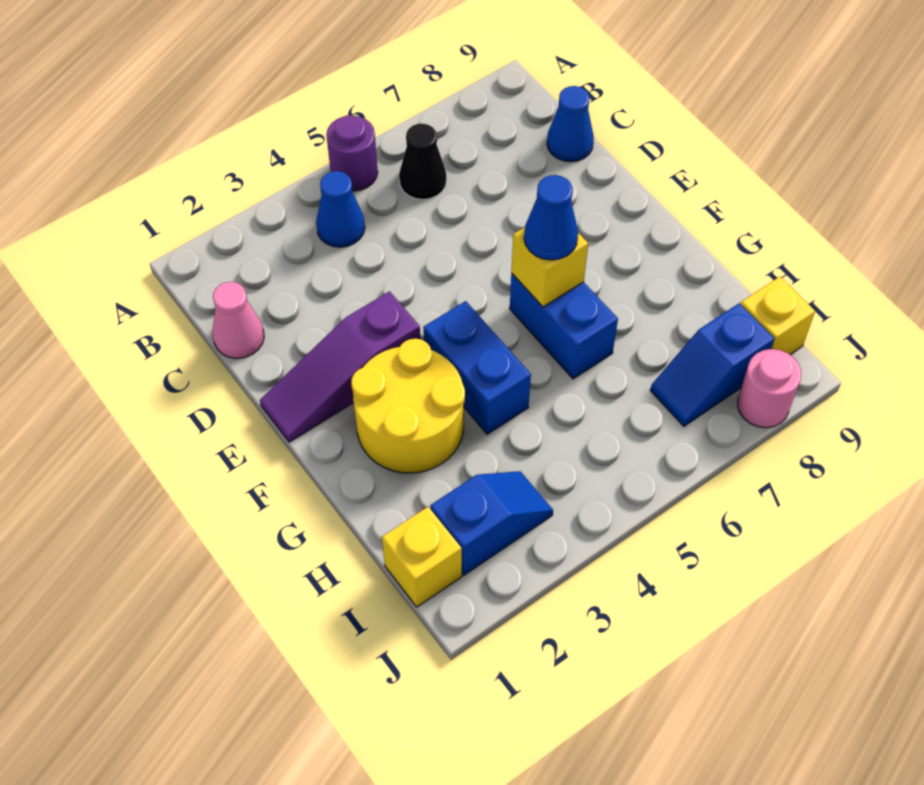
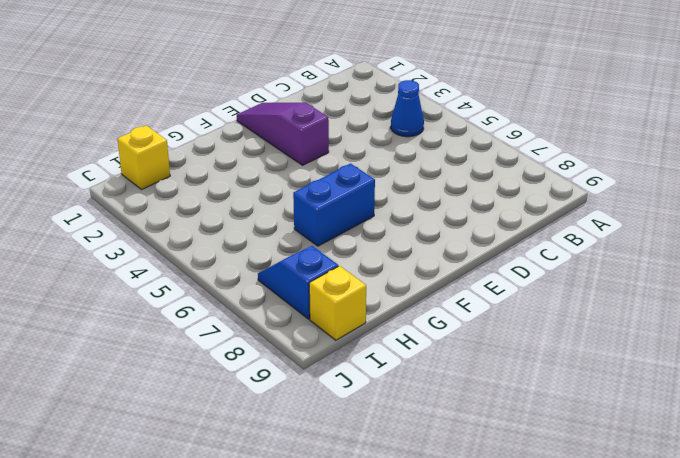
none -> purple round brick A5 level 1
none -> black cone B6 level 1
none -> pink cone C1 level 1

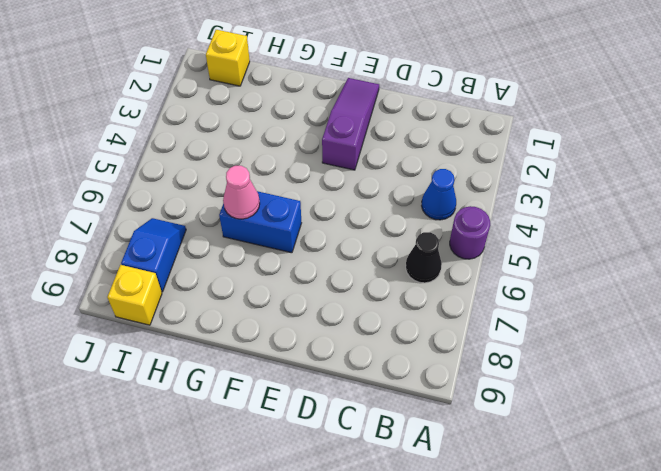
pink cone G6 level 2 -> pink cone C1 level 1
none -> blue cone C9 level 1
none -> yellow round brick F2:G3 level 1
none -> blue brick F4:G4 level 1

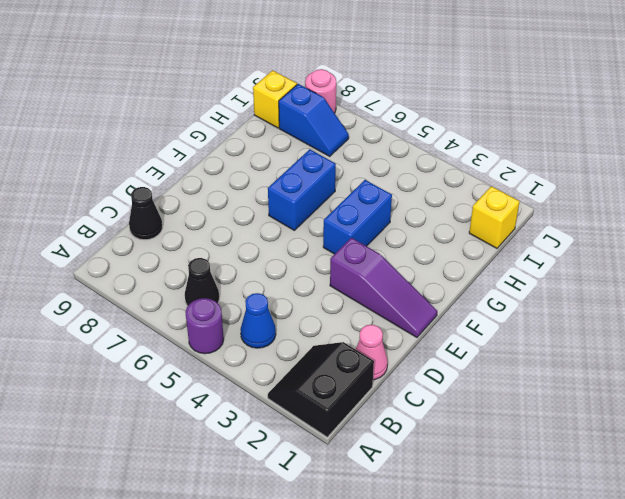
black slope A1:B2 level 1 top 1 -> none
black cone C9 level 1 -> blue cone C9 level 1
none -> yellow round brick F2:G3 level 1
none -> blue slope I2:I3 level 1 top 2
none -> yellow brick F6 level 2

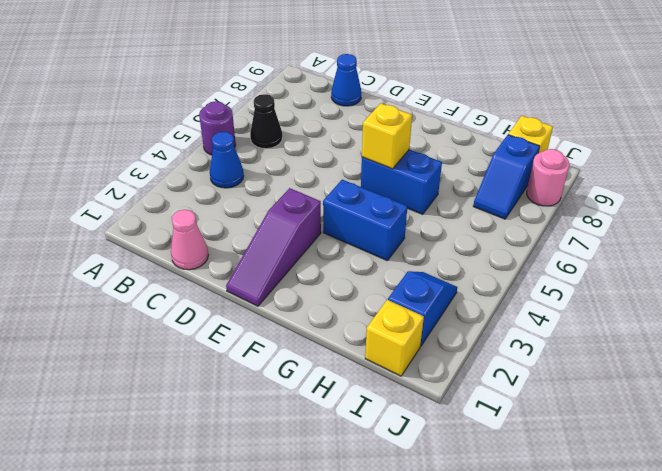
none -> yellow round brick F2:G3 level 1
none -> blue cone F6 level 3

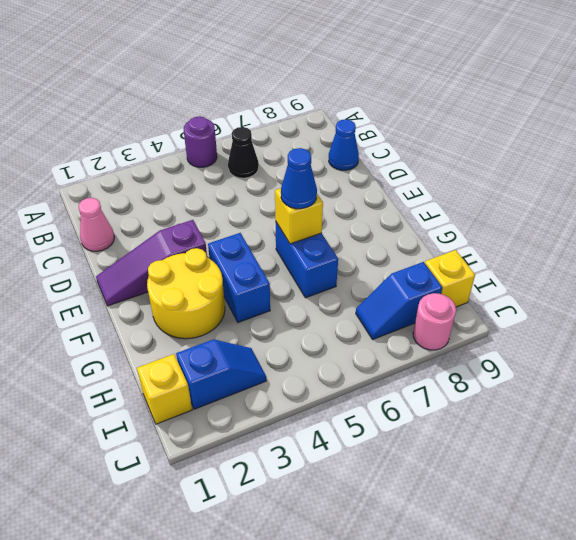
none -> blue cone B4 level 1

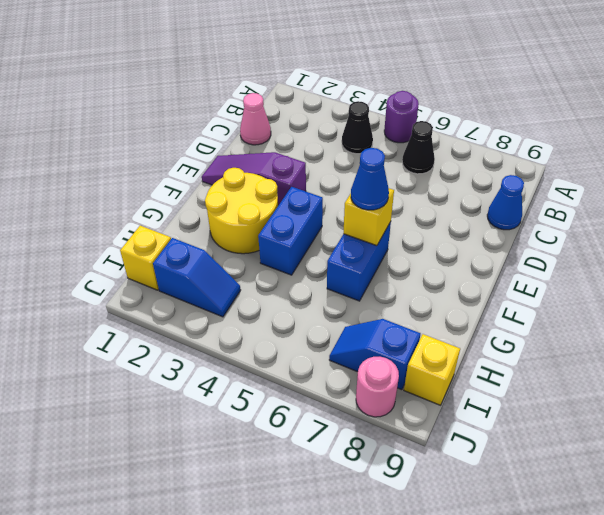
black cone B4 level 1 -> blue cone B4 level 1

